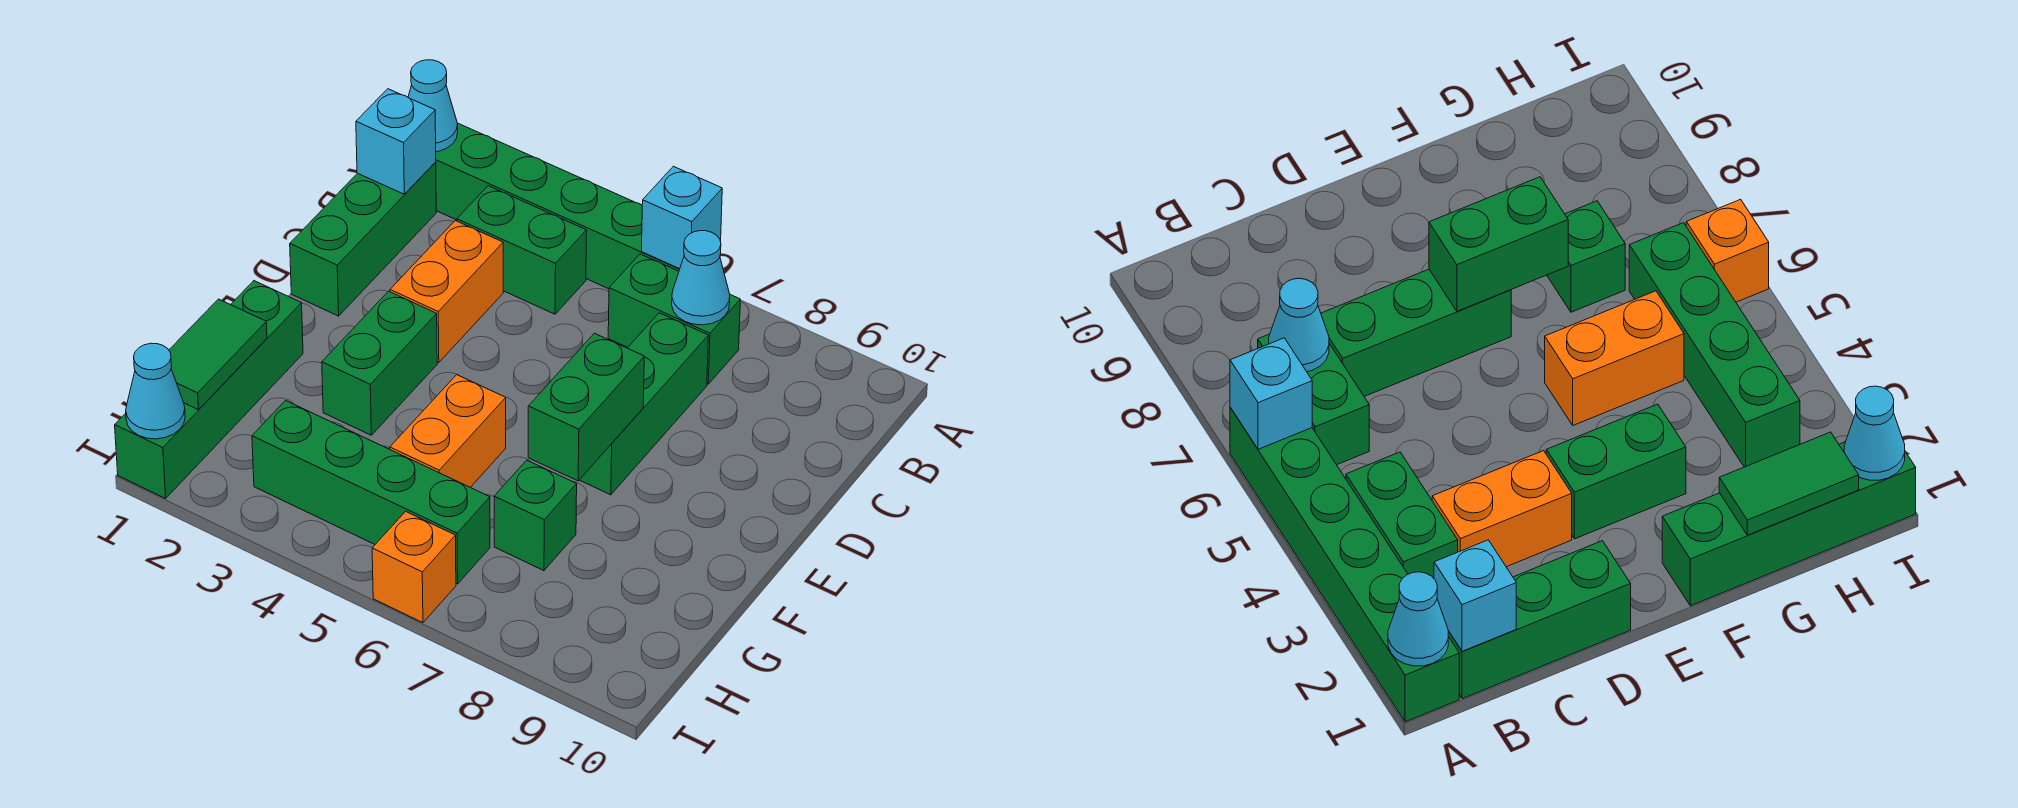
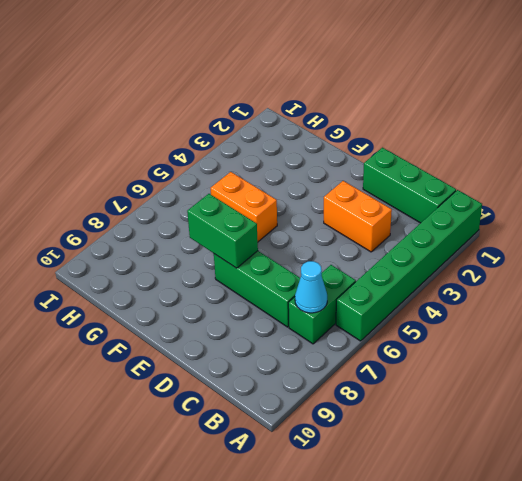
none -> green brick B3:B4 level 1
none -> green brick E3:F3 level 1
none -> green brick F1:I1 level 1

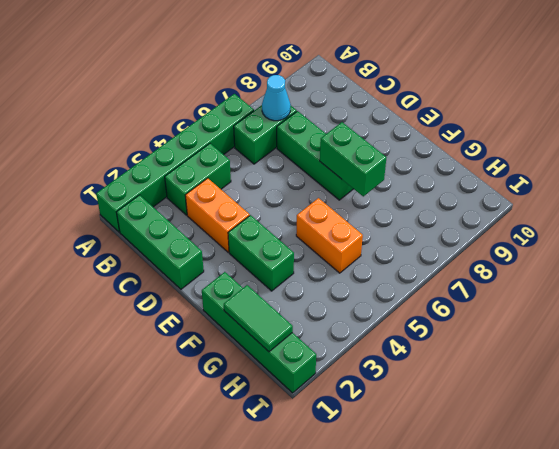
none -> green brick G7 level 1
none -> green brick H3:H6 level 1
none -> orange brick I6 level 1

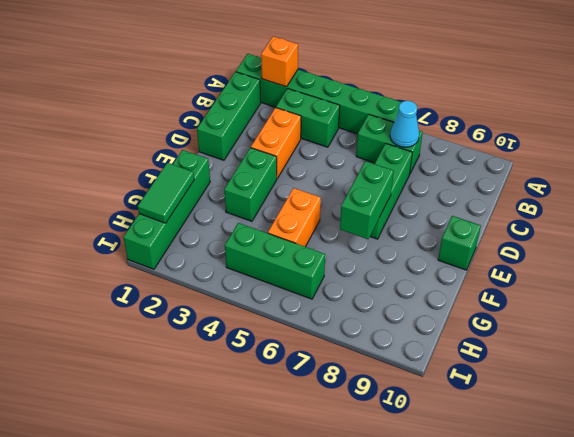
orange brick A2 level 2 -> orange brick I6 level 1
green brick E10 level 1 -> green brick G7 level 1
green brick H4:H6 level 1 -> green brick H3:H6 level 1
none -> cyan cone A1 level 2
none -> cyan brick A6 level 2
none -> cyan brick B1 level 2

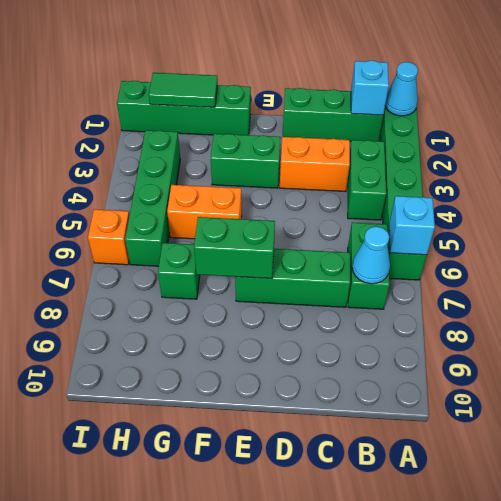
none -> cyan cone I1 level 2

